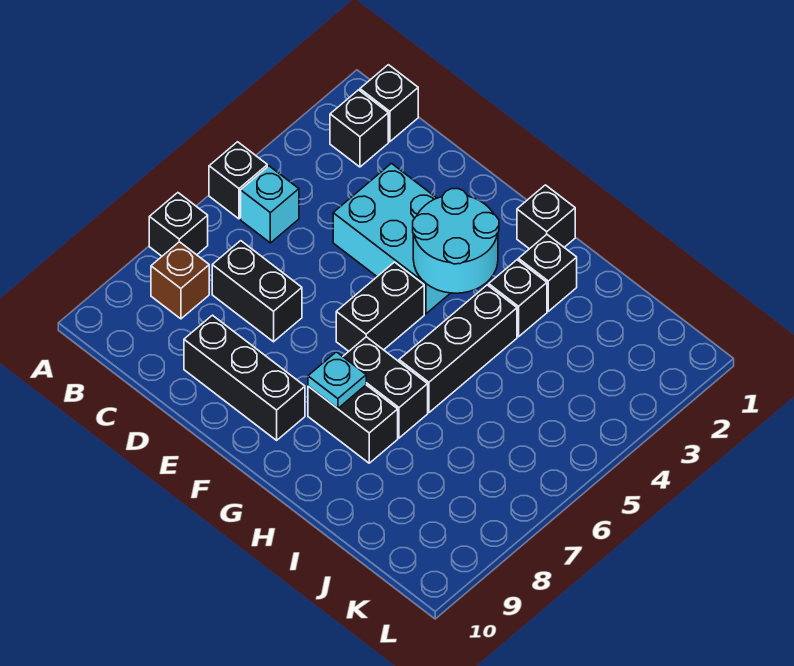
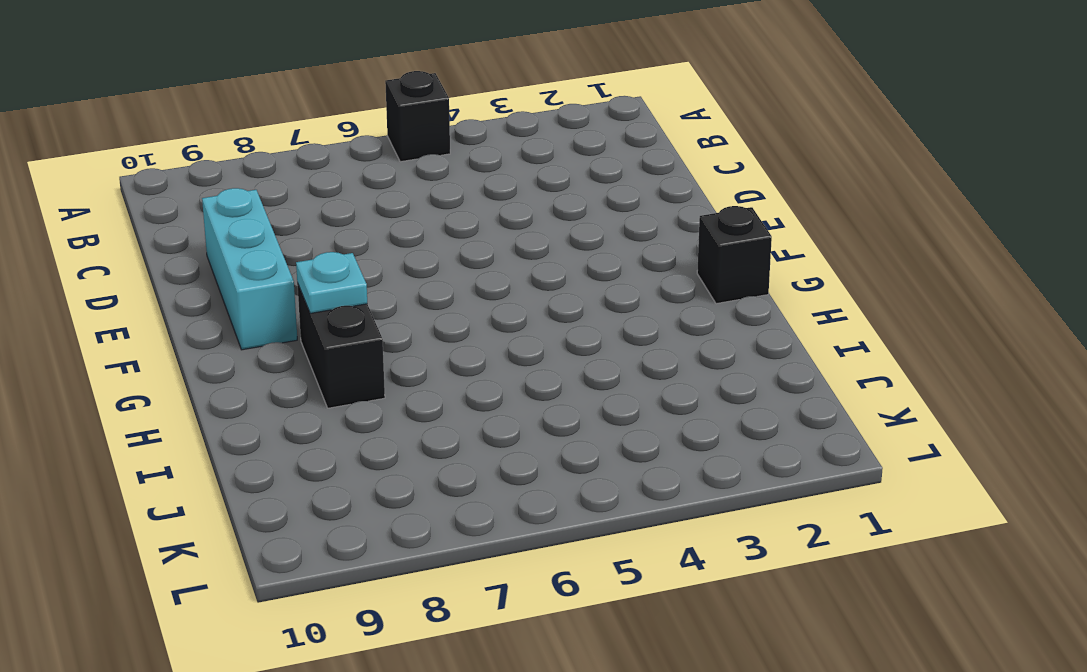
cyan brick D9:F9 level 1 -> black brick D9:F9 level 1
none -> black brick A7 level 1
none -> black brick B1 level 1
none -> black brick B2 level 1

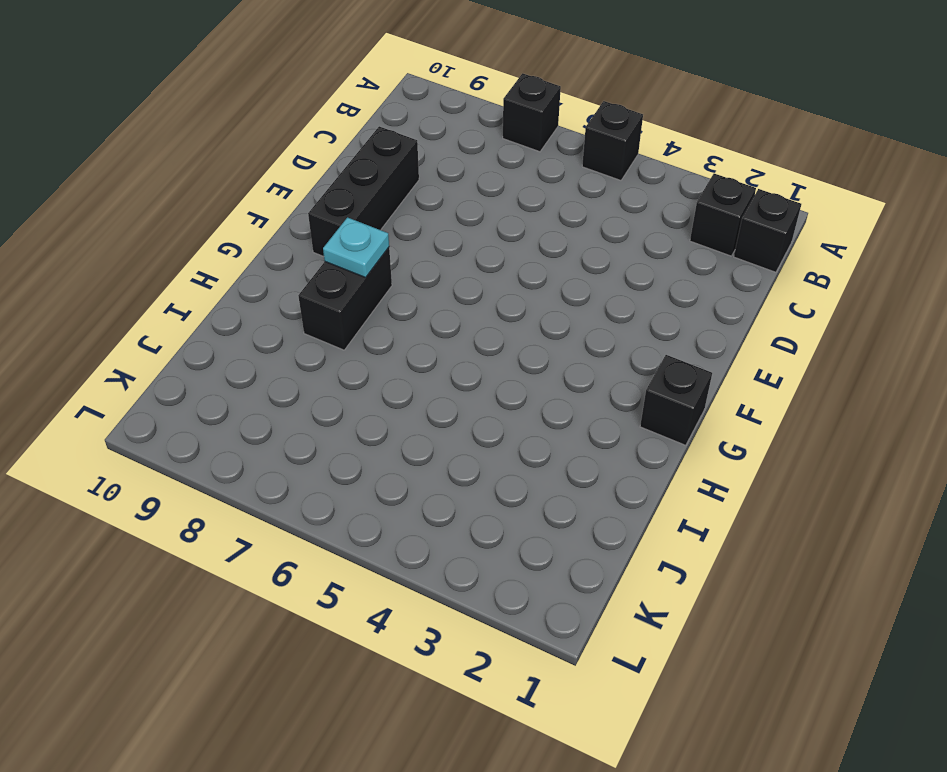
none -> cyan brick B5 level 1
none -> brown brick B8 level 1
none -> black brick C7:D7 level 1

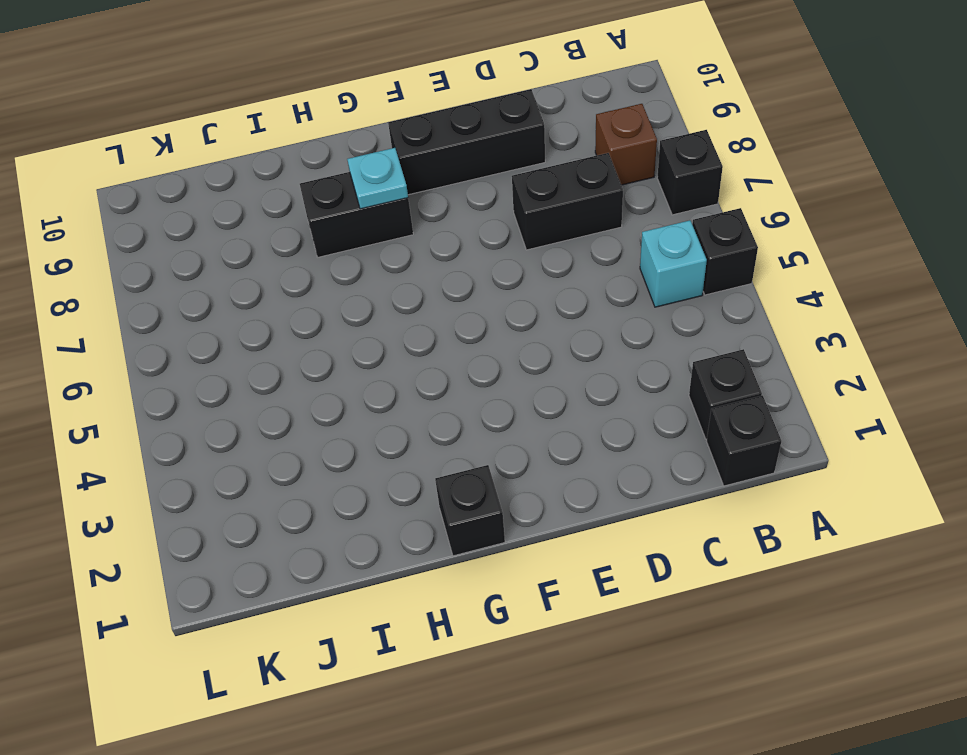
none -> cyan brick D3:F4 level 1
none -> black brick F5:F6 level 1
none -> black brick G7:H7 level 1

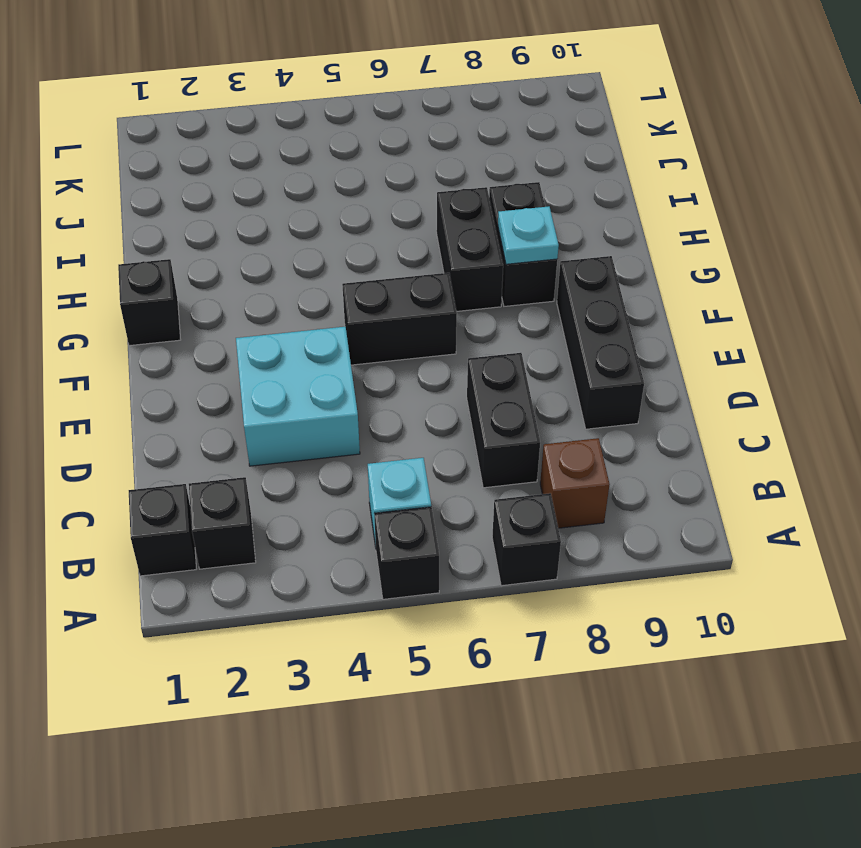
cyan brick D3:E4 level 1 -> cyan brick D3:F4 level 1
none -> black brick H2 level 1
none -> black brick H3 level 1
none -> black brick H4:H6 level 1

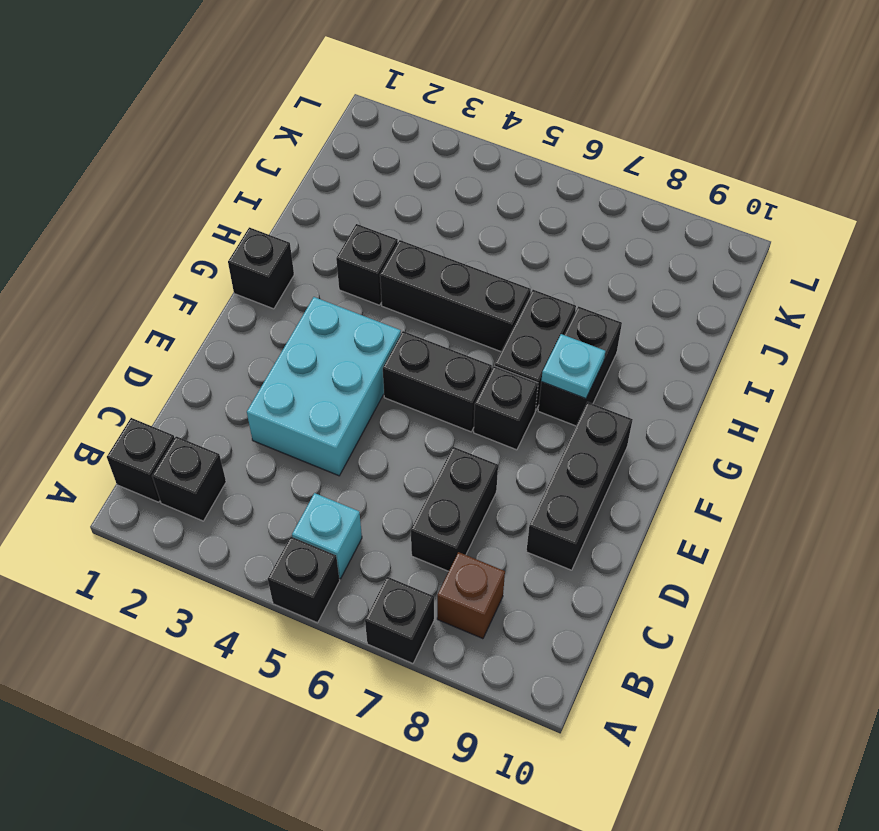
black brick F7 level 1 -> black brick H2 level 1
none -> cyan round brick F3:G4 level 2

